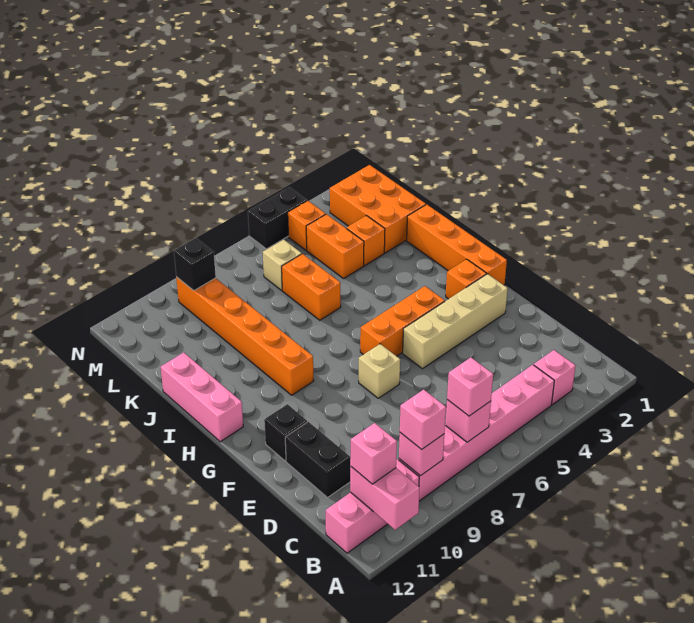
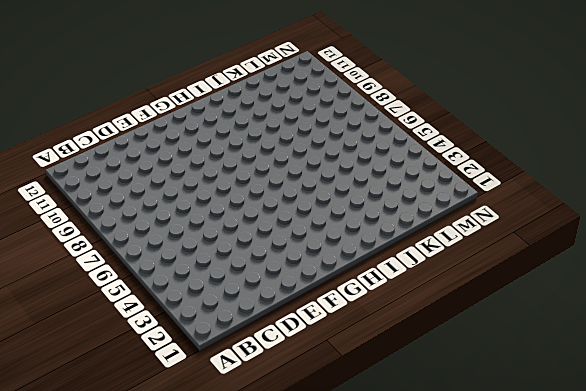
none -> pink brick B3 level 1
none -> pink brick B4:B9 level 1
none -> pink brick B10:B12 level 1

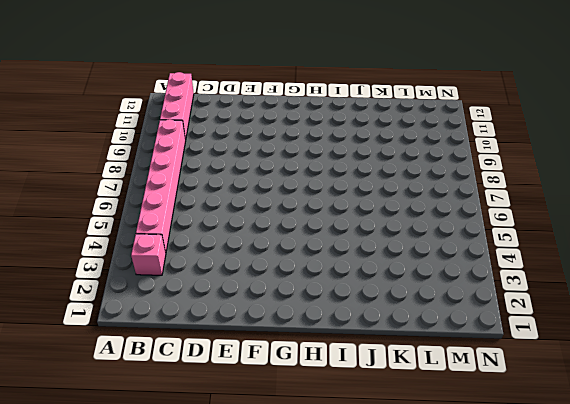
none -> black brick D11:E11 level 1
none -> tan brick F2:F5 level 1
none -> tan brick F7 level 1

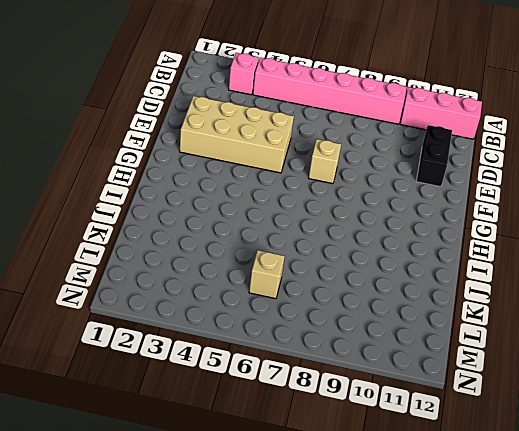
tan brick E2:F5 level 1 -> tan brick F2:F5 level 1
none -> black brick F11 level 1
none -> orange brick G1:J1 level 1
none -> orange brick G2 level 1

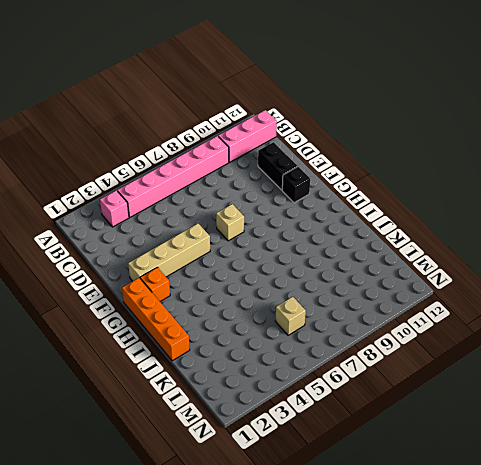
none -> orange brick G4:G6 level 1
none -> orange brick H9:M9 level 1
none -> pink brick H12:J12 level 1

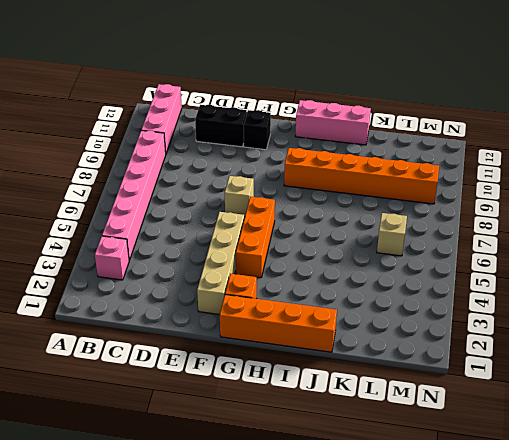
none -> orange brick J6:K6 level 1
none -> orange brick K1:M2 level 1
none -> orange brick K3 level 1

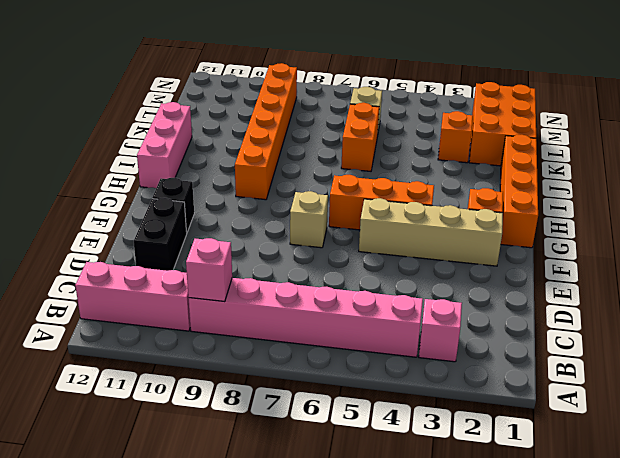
none -> orange brick K4:L4 level 1
none -> orange brick M4 level 1
none -> black brick N4:N5 level 1

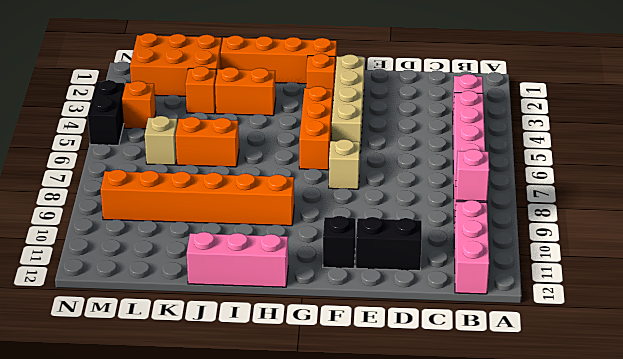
orange brick I3:J3 level 1 -> orange brick K4:L4 level 1
none -> pink brick A11:B11 level 2
none -> pink brick B7 level 2
none -> black brick M9 level 2

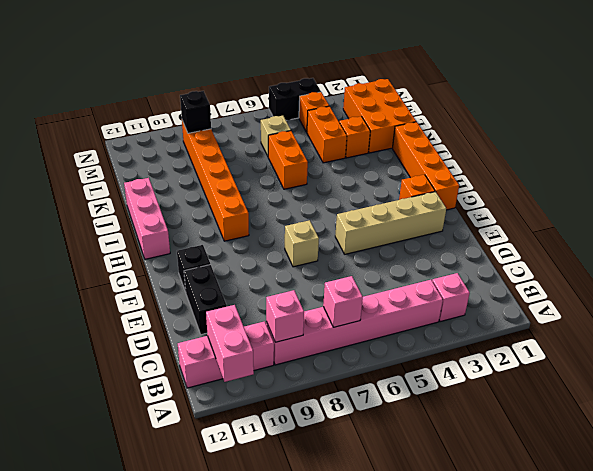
none -> orange brick G4:G6 level 1
none -> pink brick B7 level 3
none -> pink brick B9 level 3

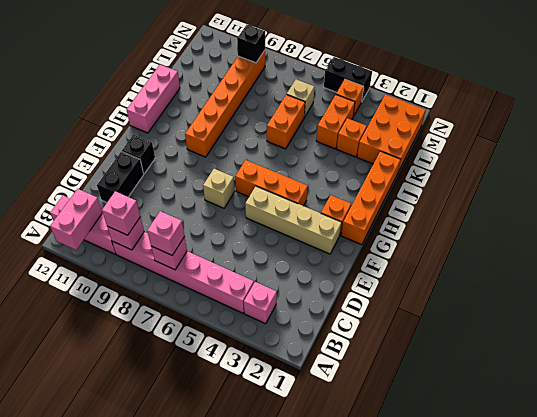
none -> pink brick B11 level 3

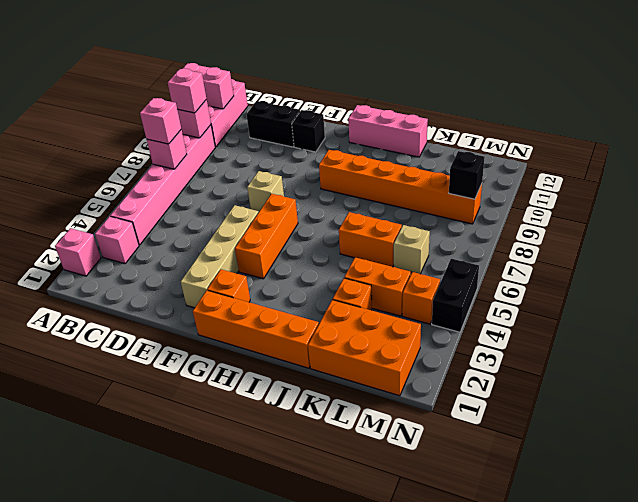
pink brick A2 level 1 -> pink brick B11 level 3

